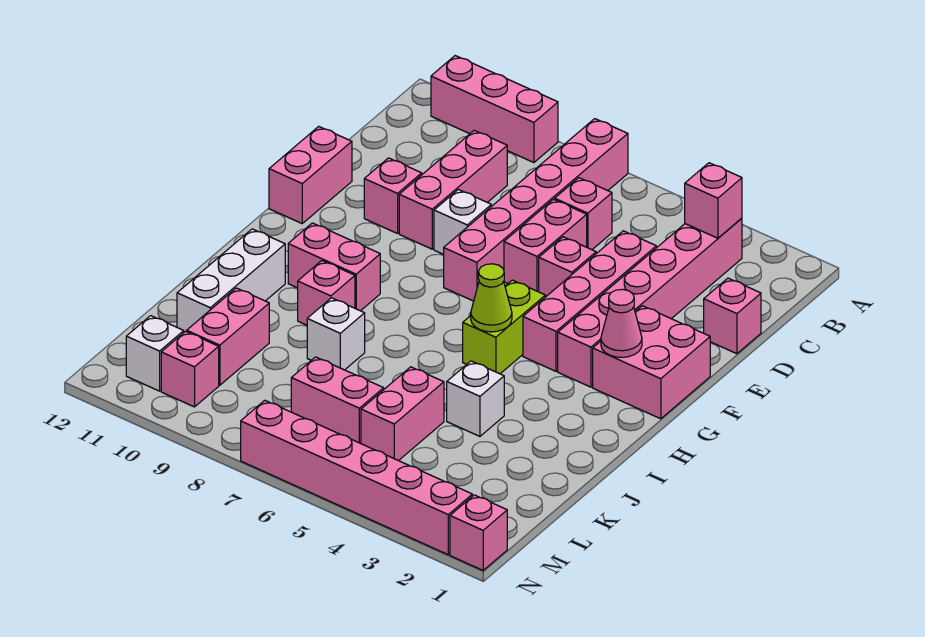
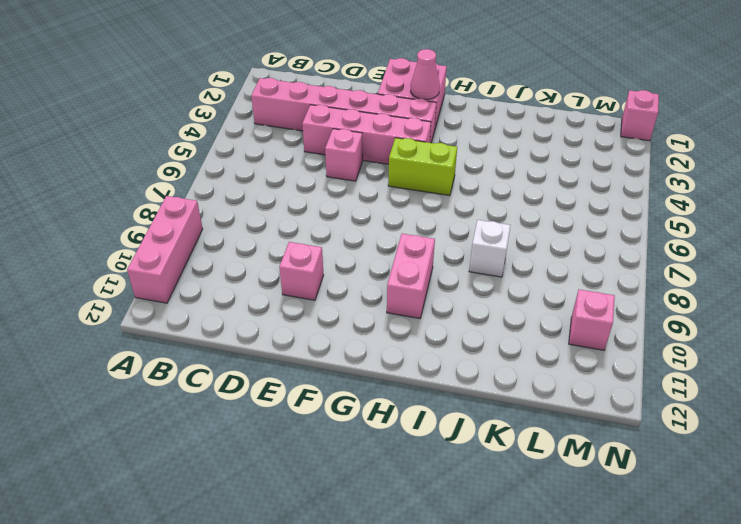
none -> pink brick A7:F7 level 1
none -> pink brick C6 level 1
none -> pink brick C9:E9 level 1

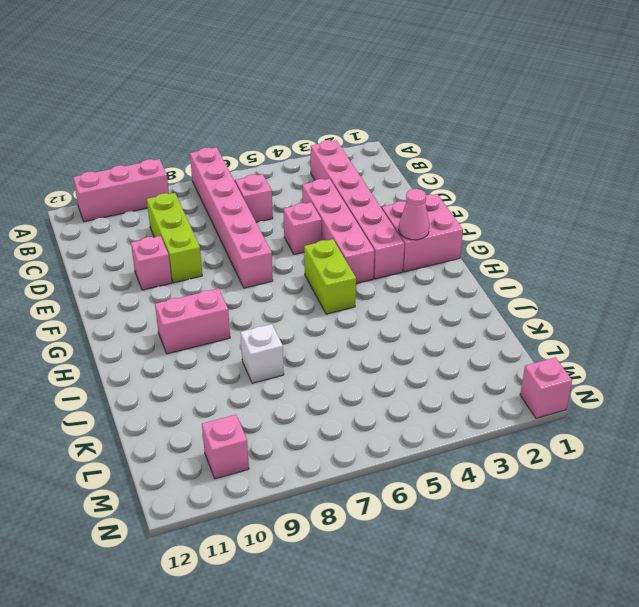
lime brick C9:E9 level 1 -> pink brick C9:E9 level 1
none -> pink brick D1 level 1
none -> pink brick D6:E6 level 1
none -> white brick E8 level 1

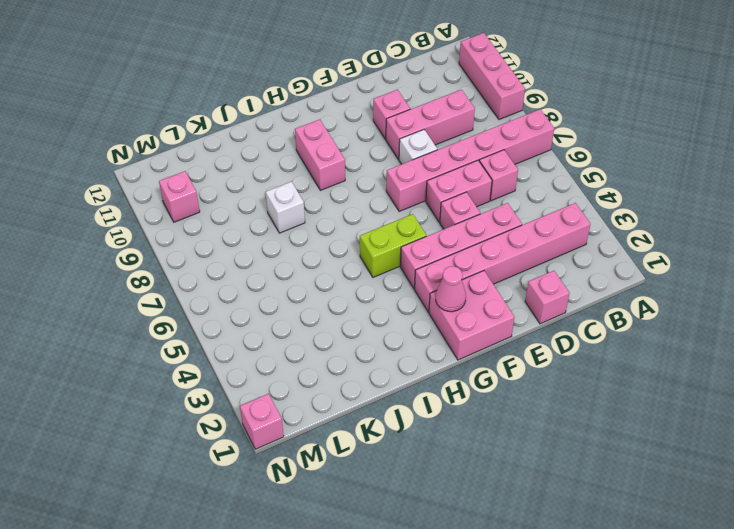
none -> pink brick E12:F12 level 1
none -> pink brick I9 level 1
none -> white brick I11:K11 level 1

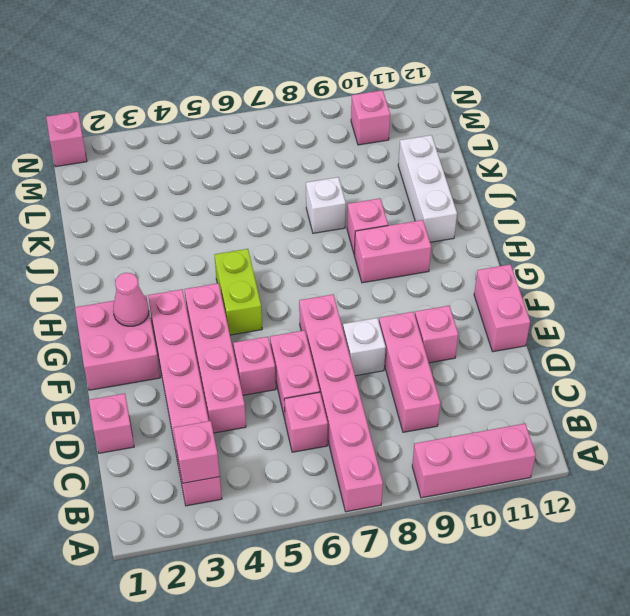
none -> white brick J4 level 1
none -> pink brick K5:L5 level 1
none -> pink brick K10:L10 level 1

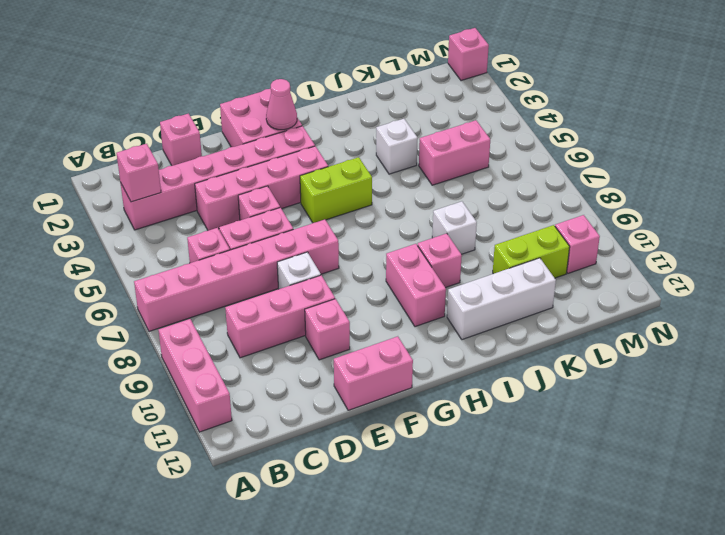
lime brick K10:L10 level 1 -> pink brick K10:L10 level 1
none -> pink brick L6:L7 level 1
none -> white brick M11 level 1
none -> pink brick N2:N7 level 1

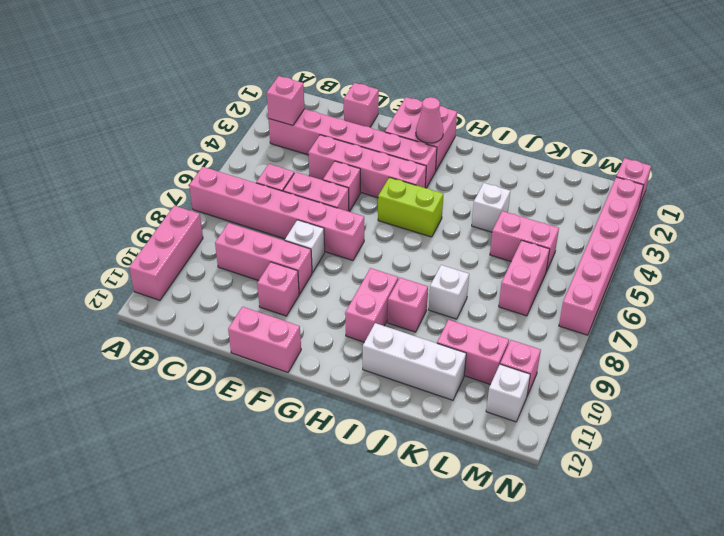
none -> lime cone H5 level 2

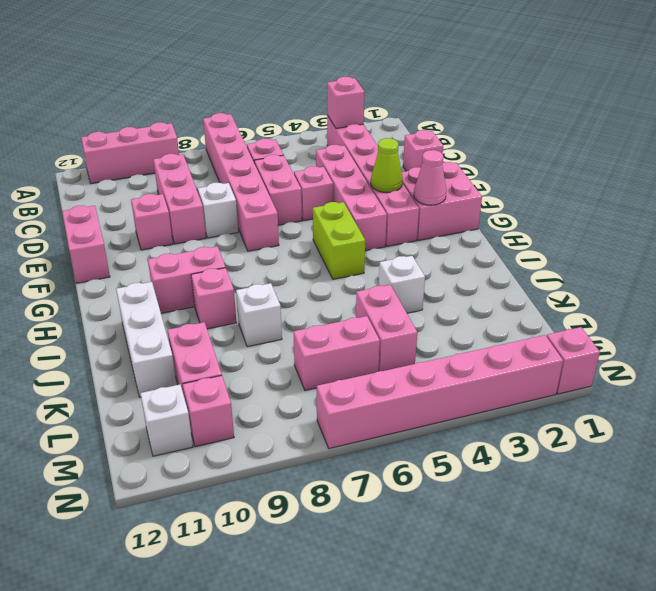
lime cone F3 level 2 -> lime cone H5 level 2

